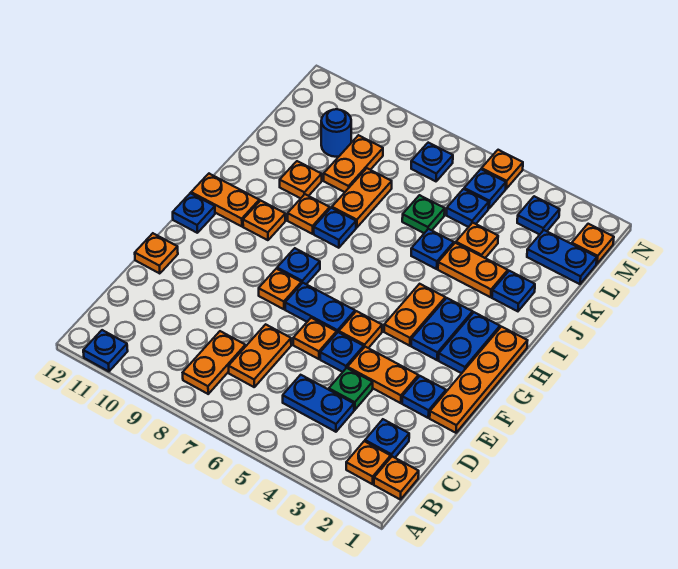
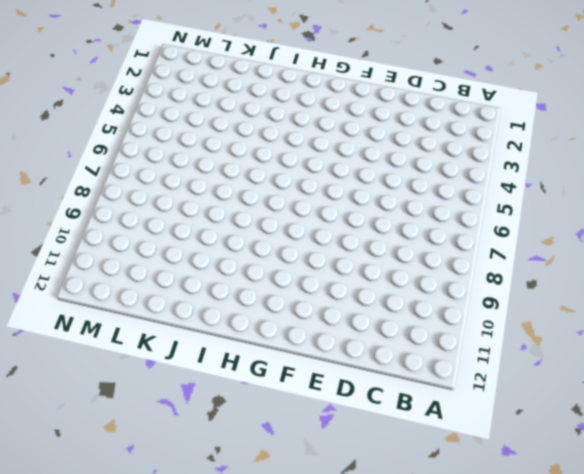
none -> blue plate A11 level 1
none -> orange plate B1 level 1
none -> orange plate B2 level 1
none -> orange plate B8:C8 level 1

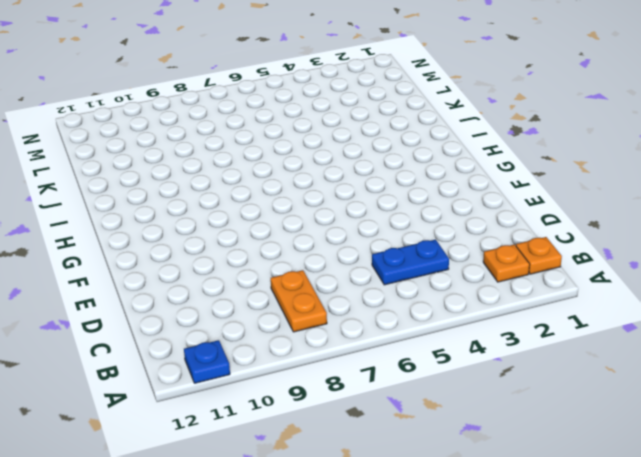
none -> blue plate C2 level 1
none -> orange plate C7:D7 level 1
none -> green plate D4 level 1
none -> orange plate E1:H1 level 1

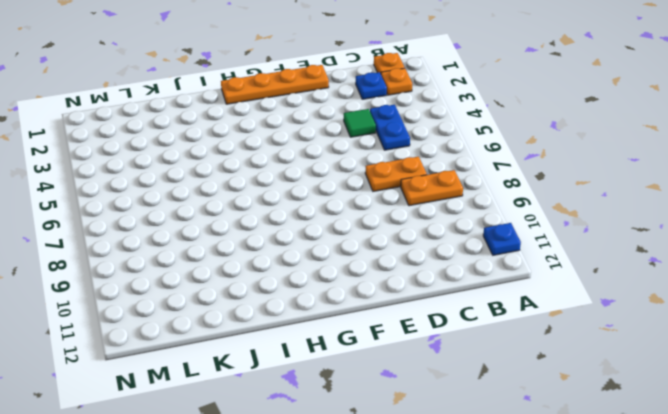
green tile D4 level 1 -> green plate D4 level 1
none -> blue plate E2 level 1
none -> orange plate E3:E4 level 1
none -> blue plate E5 level 1
none -> orange plate E6 level 1

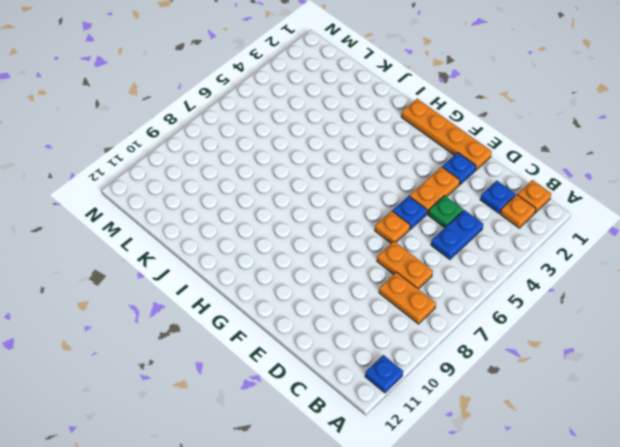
none -> orange plate E12 level 1
none -> orange plate F5 level 1
none -> blue plate F6:F7 level 1
none -> orange plate F8 level 1

